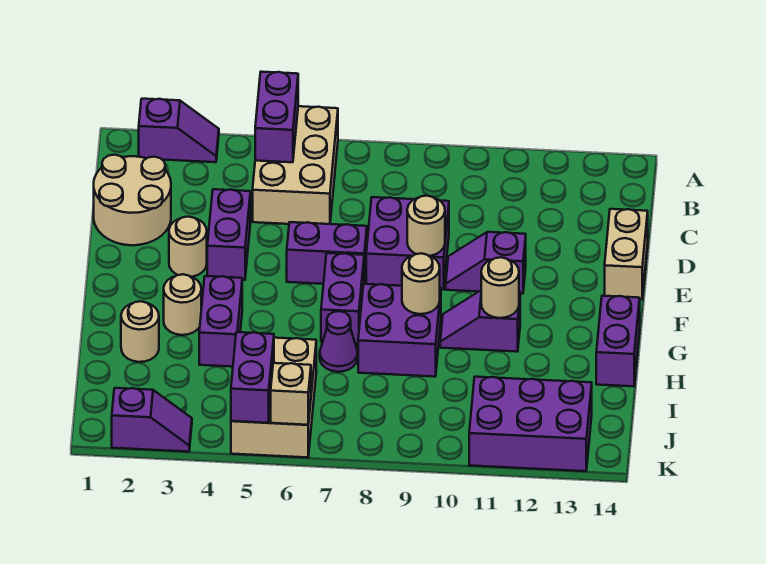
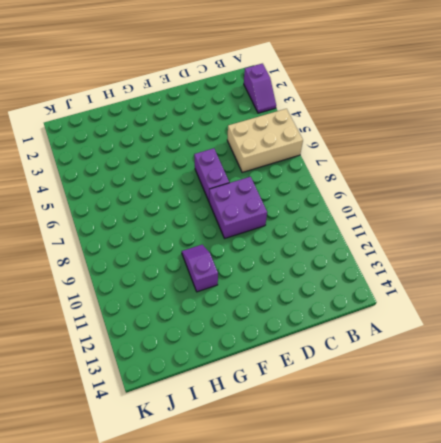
none -> tan round brick C1:D2 level 1
none -> purple brick D4:E4 level 1
none -> tan brick D14:E14 level 1

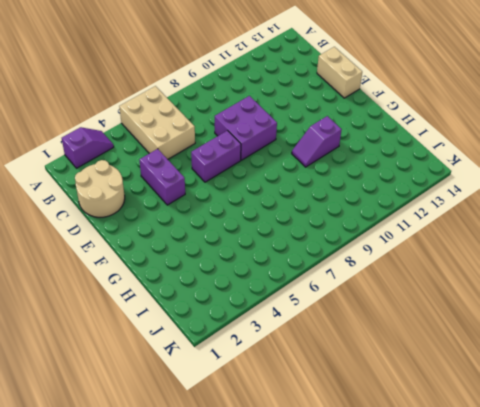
none -> tan round brick E3 level 1
none -> purple slope E10:E11 level 1 top 11
none -> purple brick F7:G7 level 1

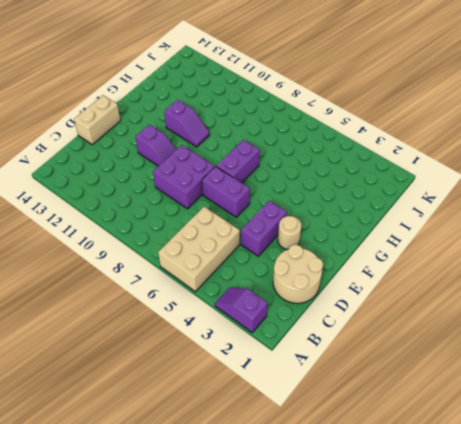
none -> tan round brick G3 level 1
none -> purple brick G4:H4 level 1
none -> purple brick G8:H9 level 1

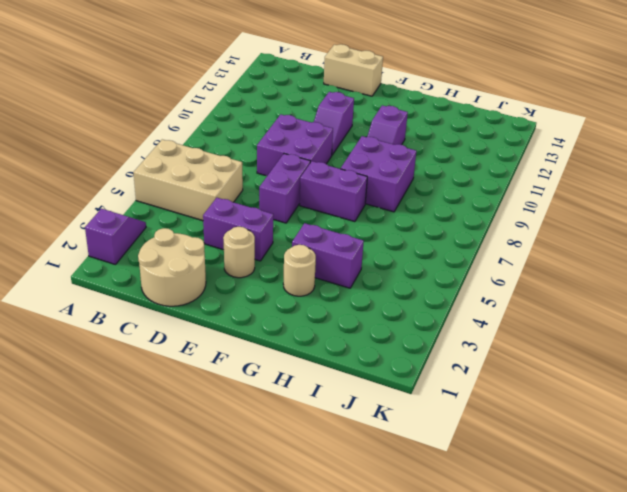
none -> purple brick G14:H14 level 1
none -> tan round brick H2 level 1
none -> purple cone H7 level 1

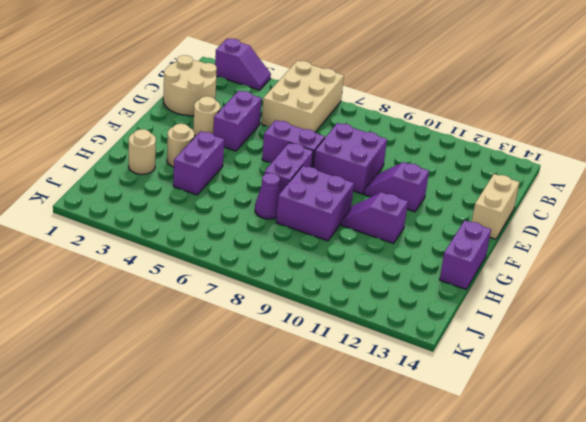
none -> tan brick I5:K6 level 1
none -> purple brick J11:K13 level 1
none -> purple slope K2:K3 level 1 top 2

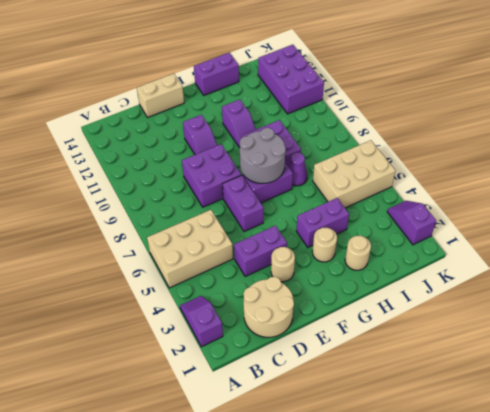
grey round brick F7:G8 level 2 -> none
none -> purple brick A5:B5 level 2
none -> tan round brick E9 level 2
none -> tan round brick G9 level 2

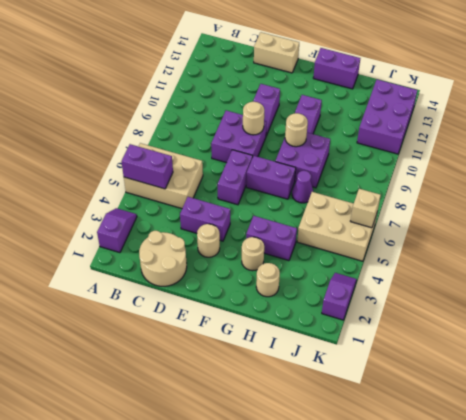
none -> tan round brick G11 level 2
none -> purple brick J5:K5 level 2

